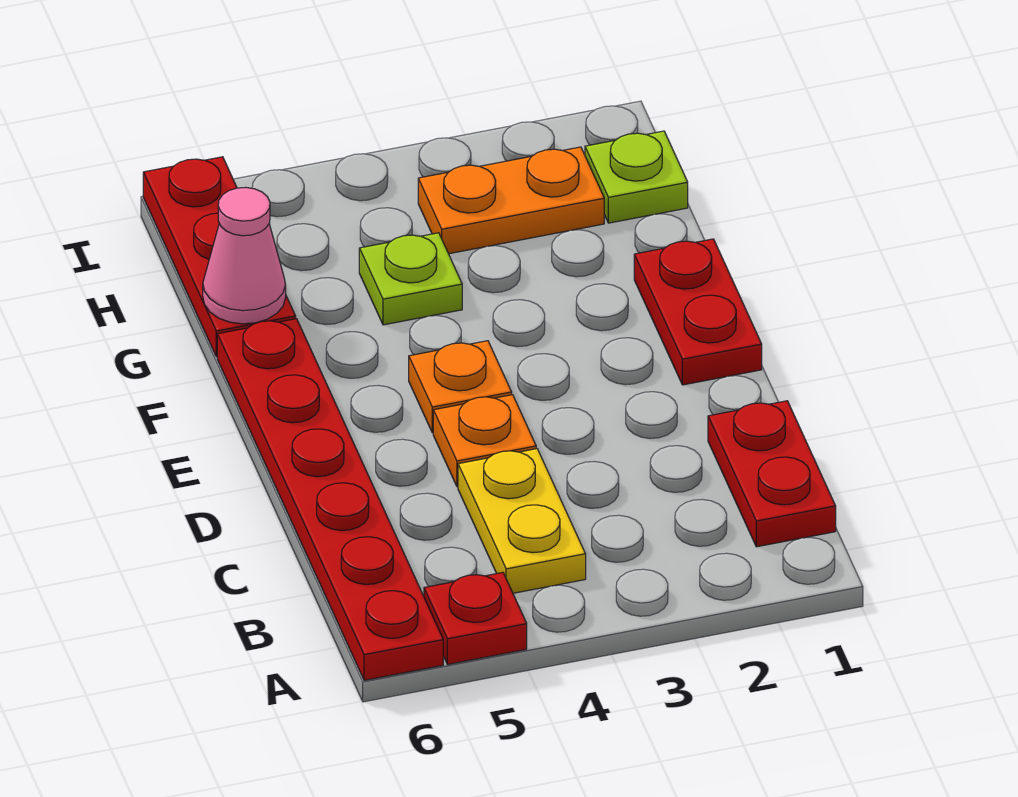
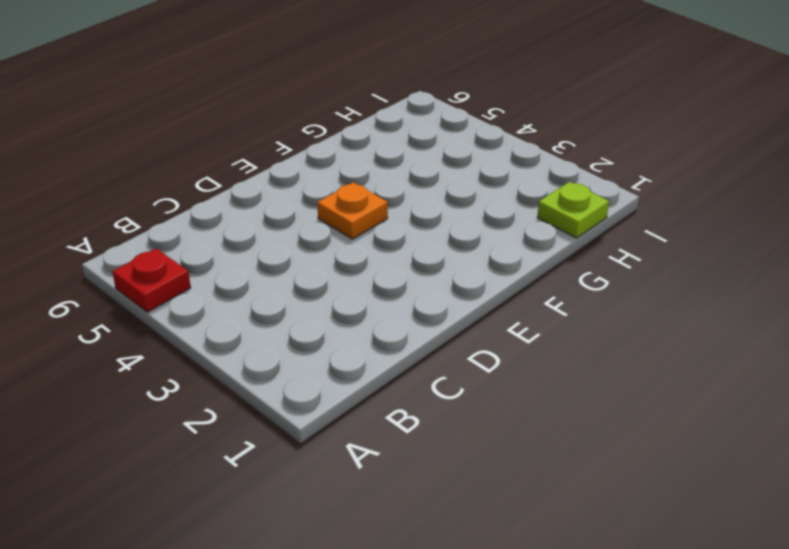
none -> red plate A6:F6 level 1
none -> red plate B1:C1 level 1
none -> yellow plate B4:C4 level 1

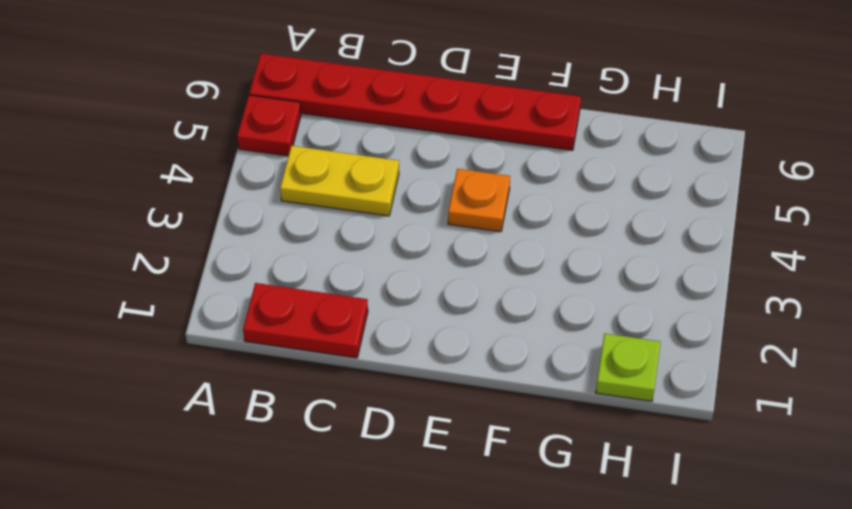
none -> orange plate D4 level 1
none -> red plate E1:F1 level 1
none -> lime plate G4 level 1

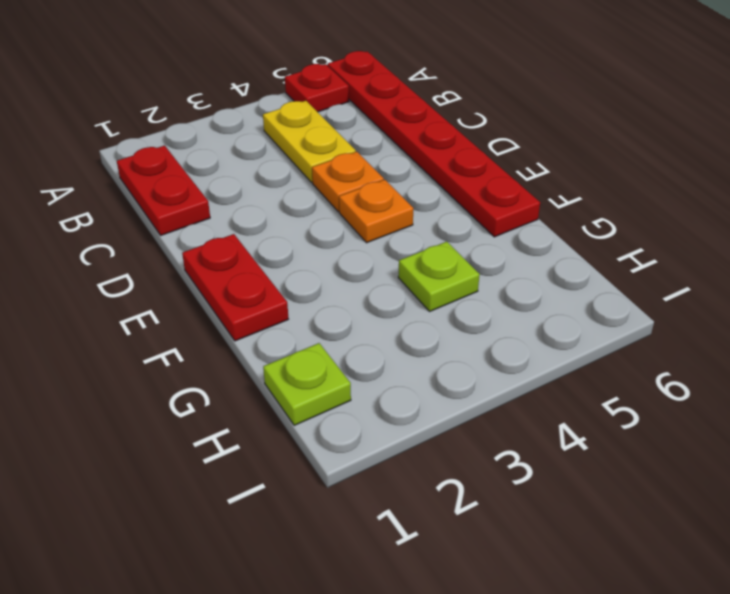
none -> red plate G6:I6 level 1
none -> orange plate H2:H3 level 1
none -> pink cone G6 level 2

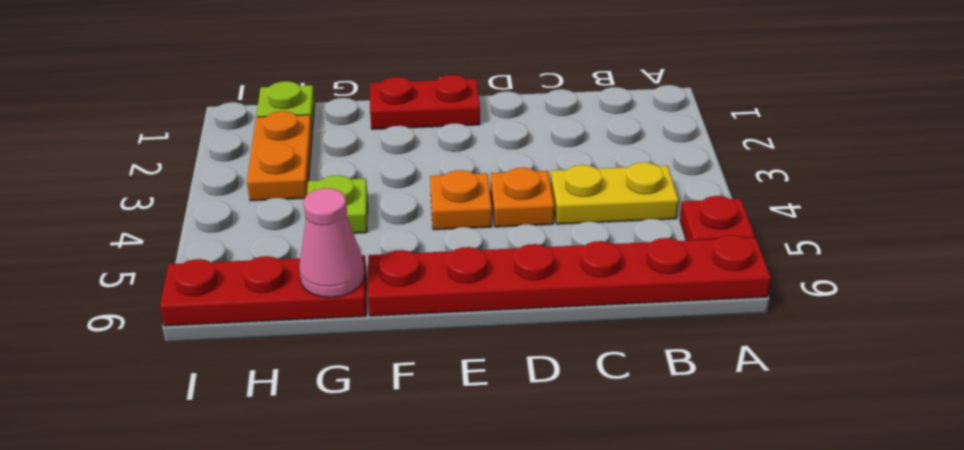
none -> red plate B1:C1 level 1

